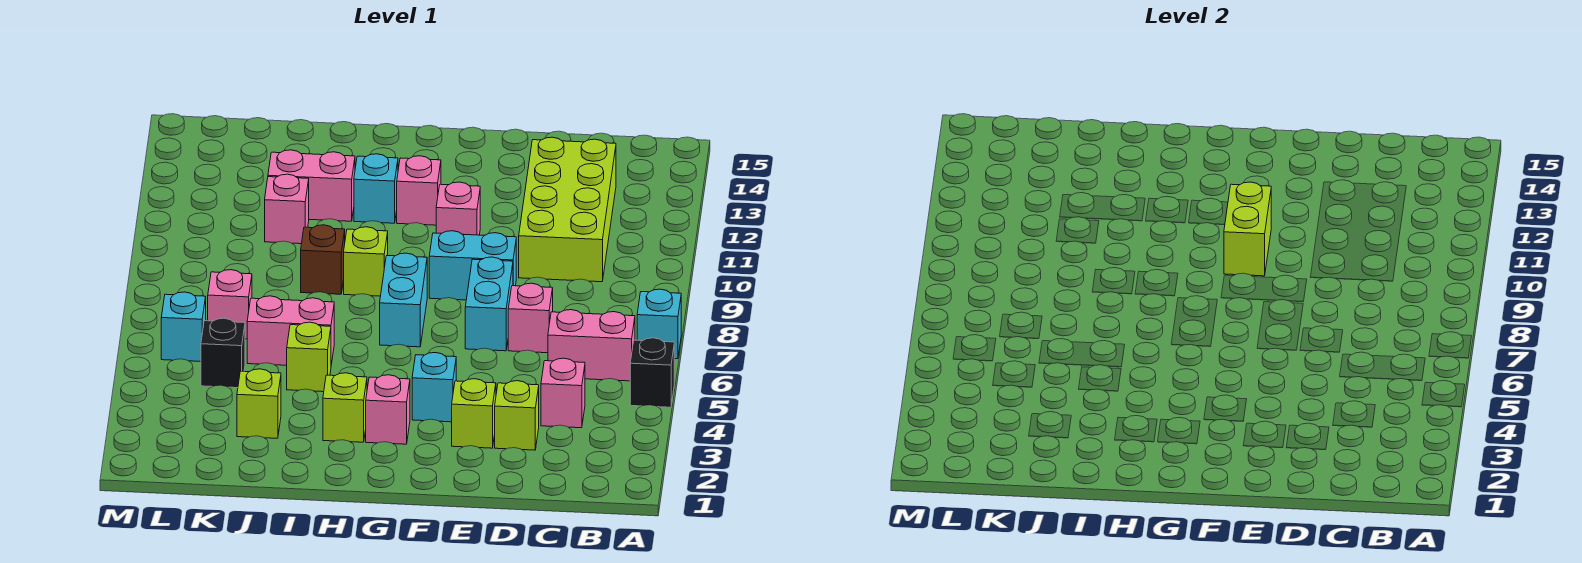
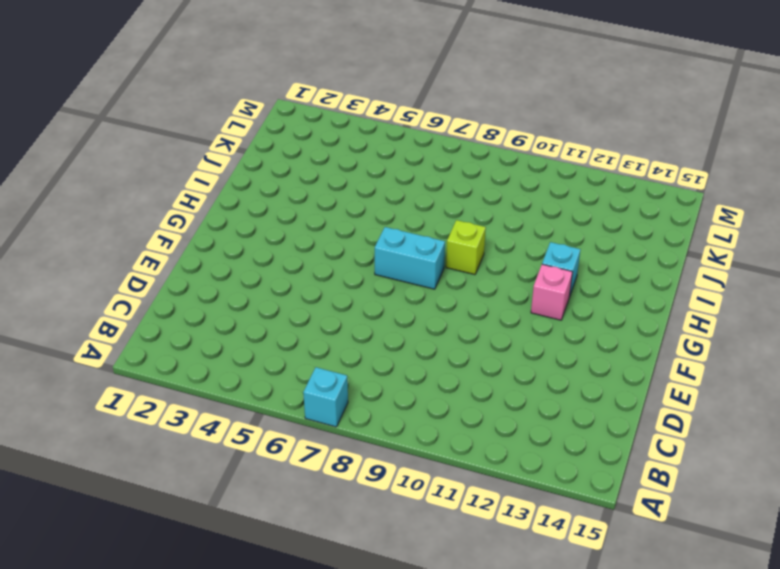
none -> black brick A5 level 1
none -> pink brick B6:C6 level 1
none -> pink brick C4 level 1

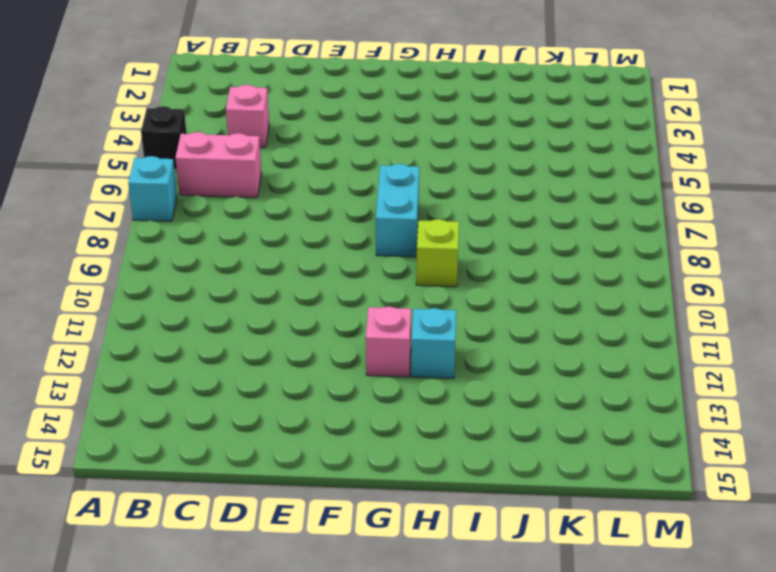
none -> lime brick C10:D13 level 1
none -> lime brick D3 level 1
none -> pink brick D7 level 1

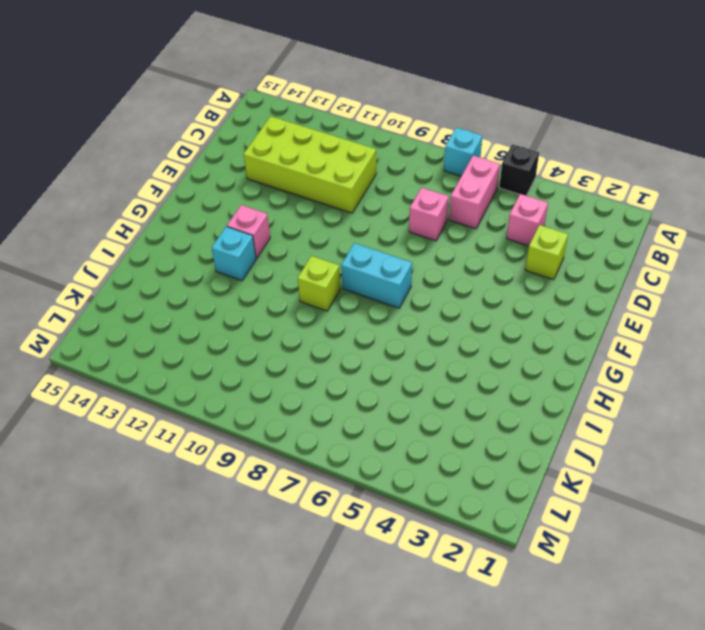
none -> lime brick E3 level 1
none -> cyan brick E7:E8 level 1
none -> cyan brick E9:F9 level 1

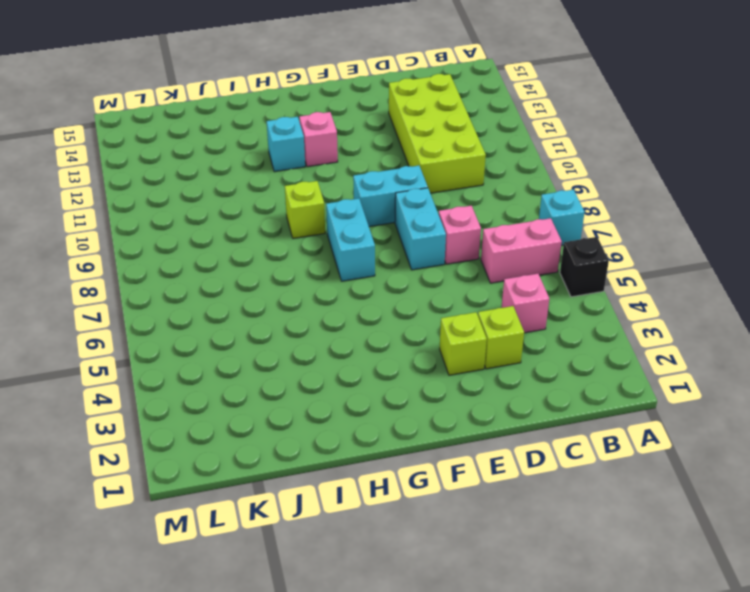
none -> cyan brick F4 level 1
none -> pink brick F11 level 1
none -> pink brick G3 level 1

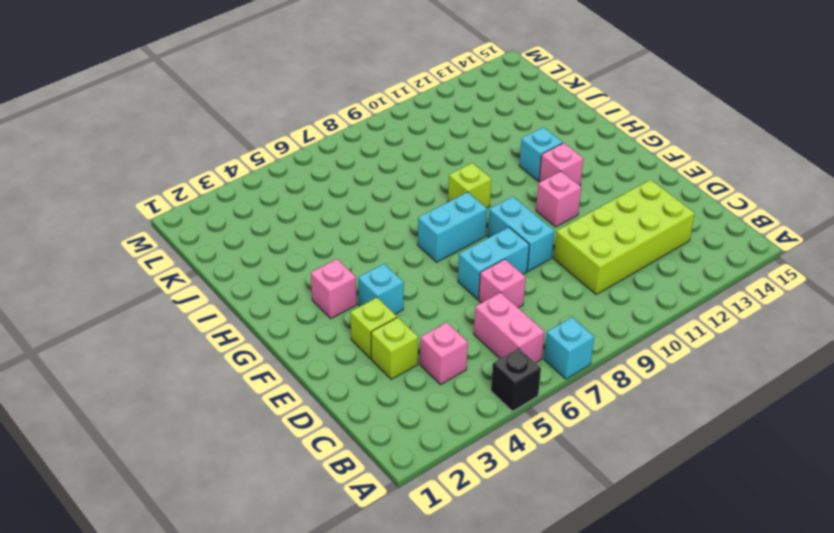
none -> lime brick H3 level 1
none -> lime brick I5 level 1
none -> pink brick I6:J6 level 1

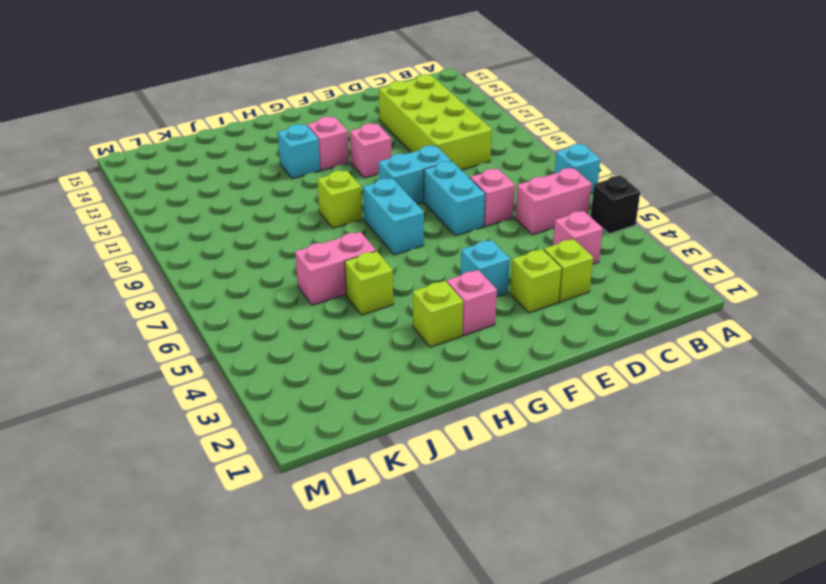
none -> brown brick I9 level 1
none -> pink brick I12:J12 level 1
none -> lime brick J3 level 1

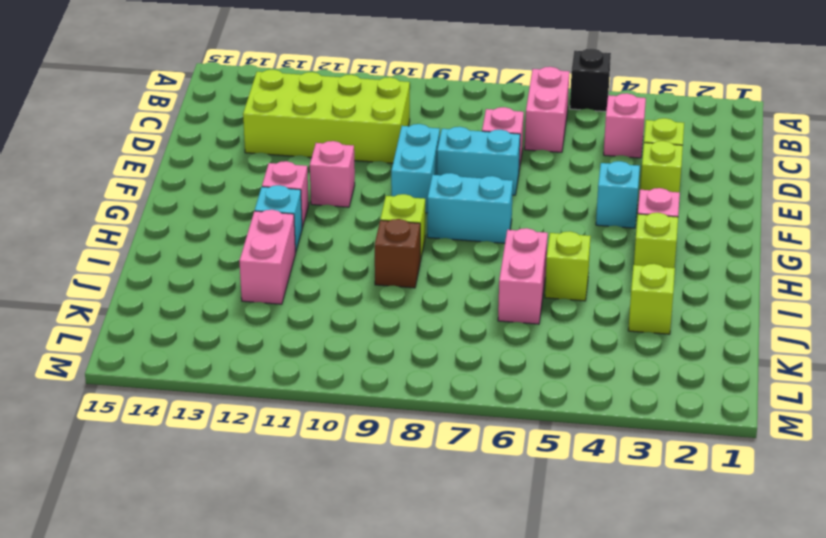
none -> cyan brick A7 level 1
none -> pink brick J11 level 1
none -> black brick K5 level 1

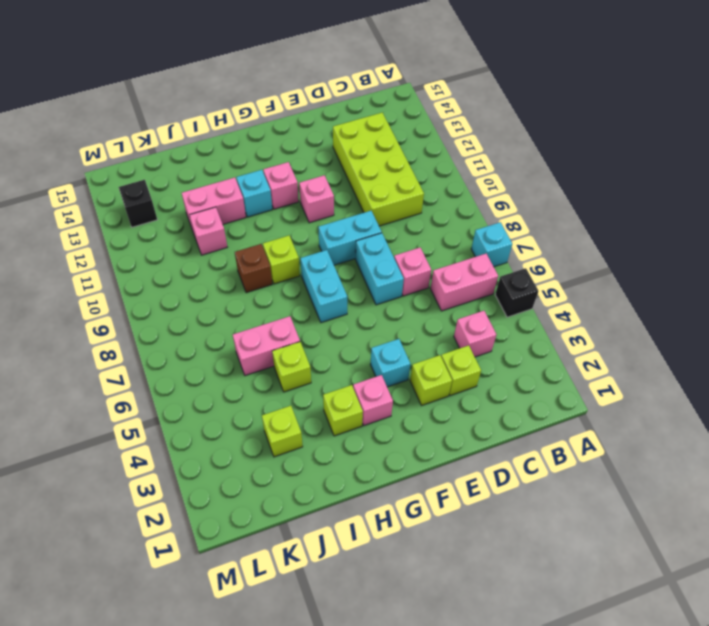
black brick L13 level 1 -> black brick K5 level 1
none -> pink brick K7 level 1
none -> cyan brick L6 level 1
none -> lime brick F10:F11 level 2

